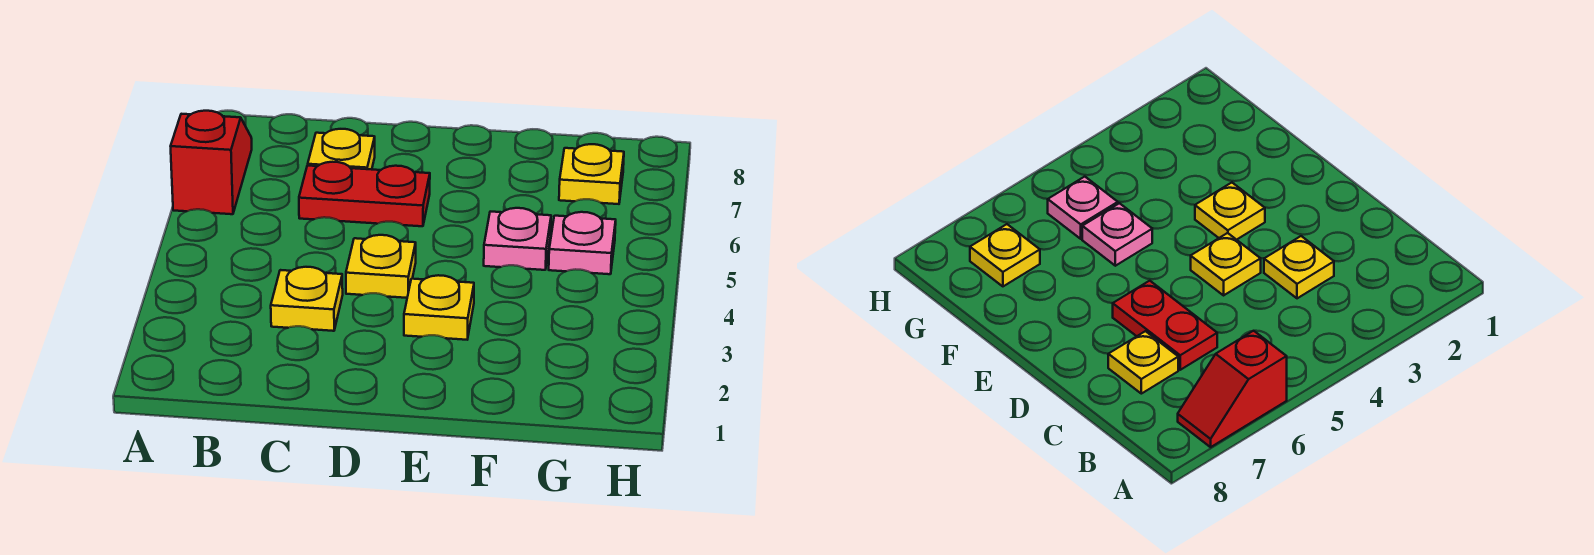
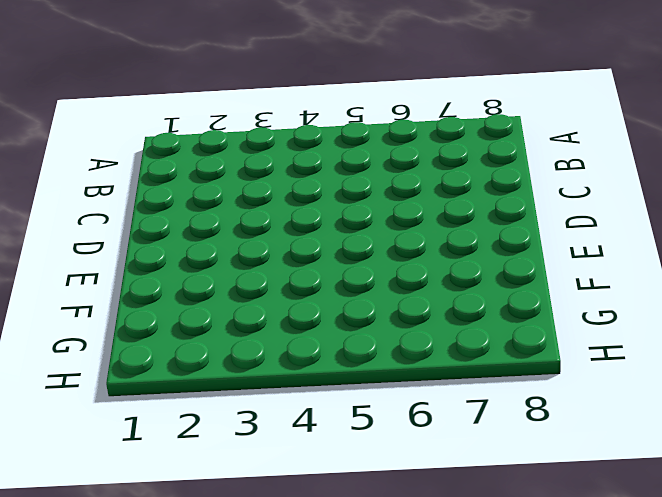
none -> red slope A6:A7 level 1 top 6
none -> yellow plate C3 level 1

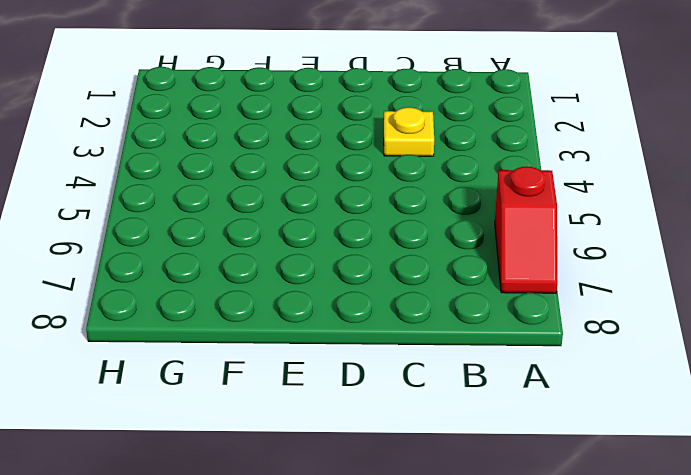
none -> red plate C6:D6 level 1
none -> yellow plate C7 level 1

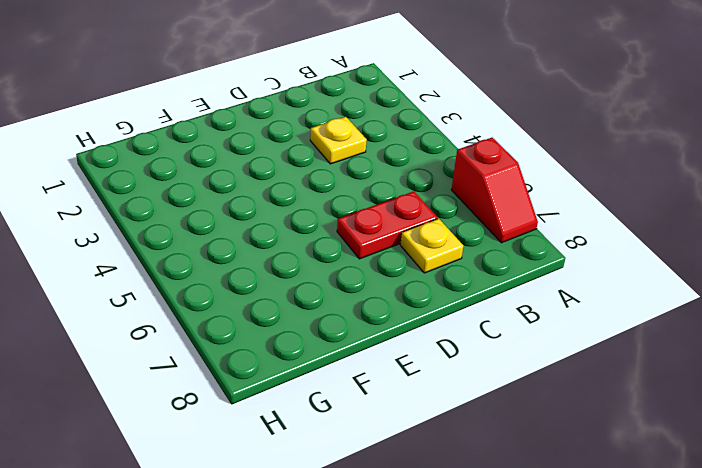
none -> yellow plate D4 level 1
none -> yellow plate E3 level 1

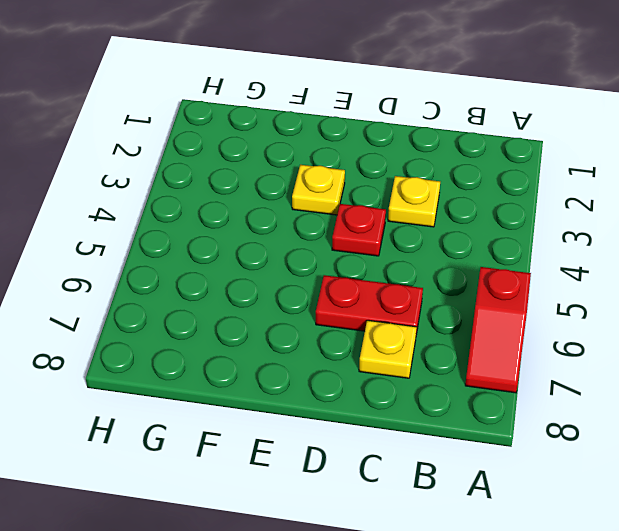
red plate D4 level 1 -> yellow plate D4 level 1
none -> pink plate F5 level 1
none -> pink plate G5 level 1

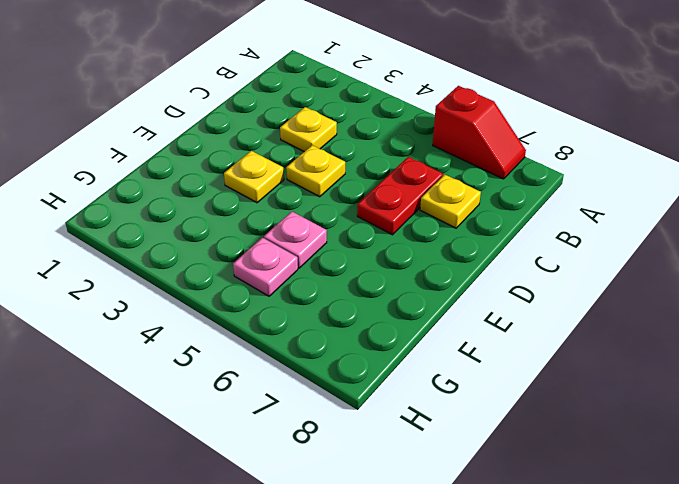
none -> yellow plate G7 level 1

